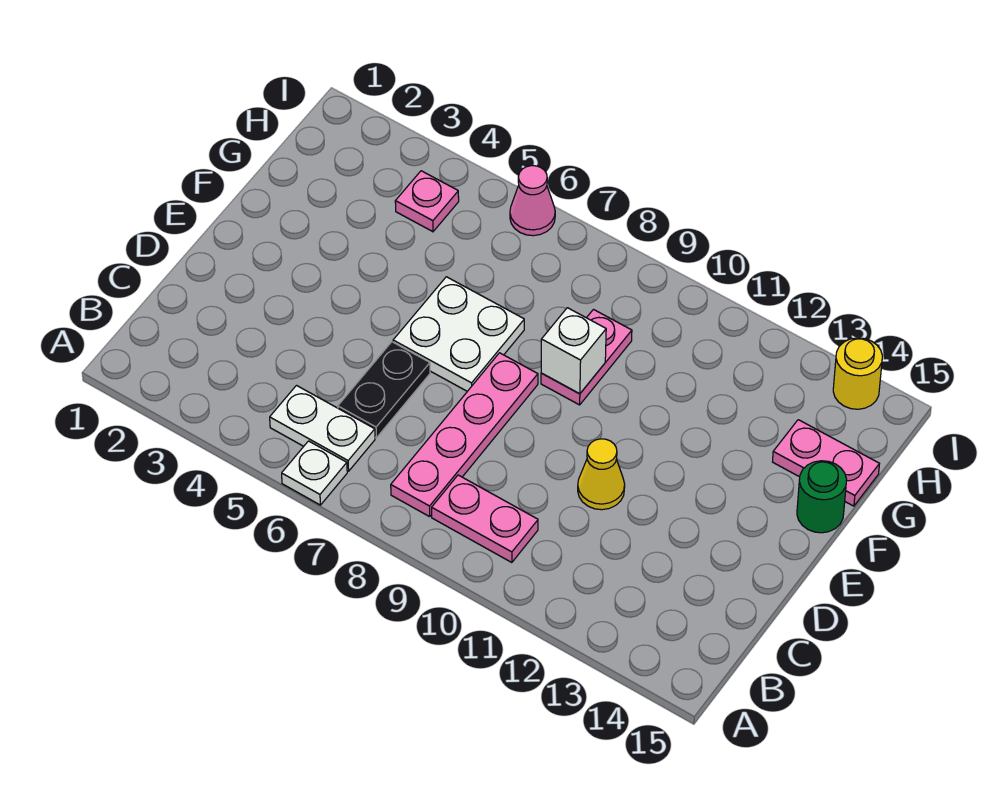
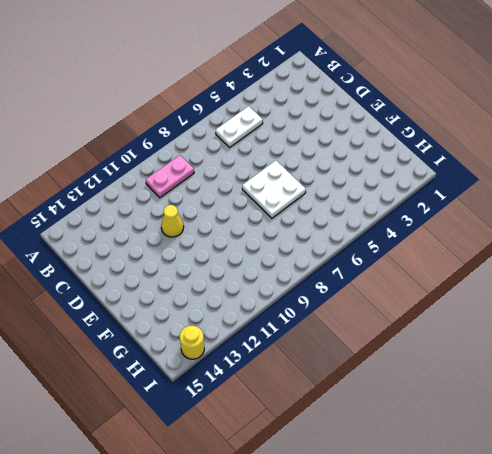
none -> white plate A6 level 1
none -> pink plate B8:E8 level 1
none -> black plate C6:D6 level 1

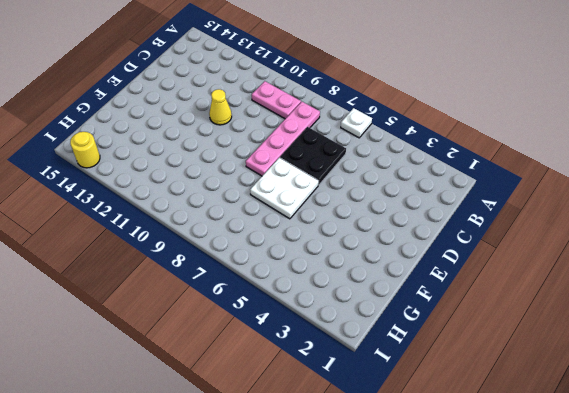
black plate C6:D7 level 1 -> black plate C6:D6 level 1
none -> white plate B5:B6 level 1
none -> pink plate F9:G9 level 1
none -> green round brick F15 level 1

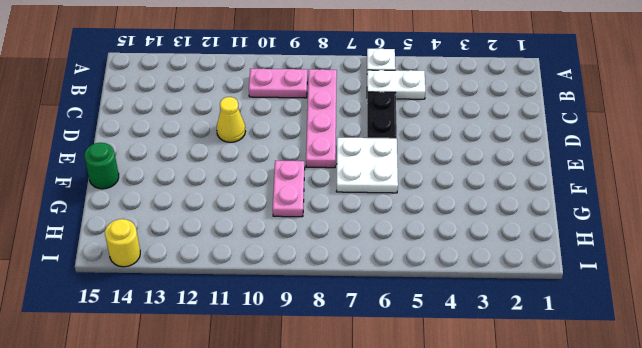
none -> pink plate G14:G15 level 1
none -> pink plate H4 level 1
none -> pink cone I6 level 1

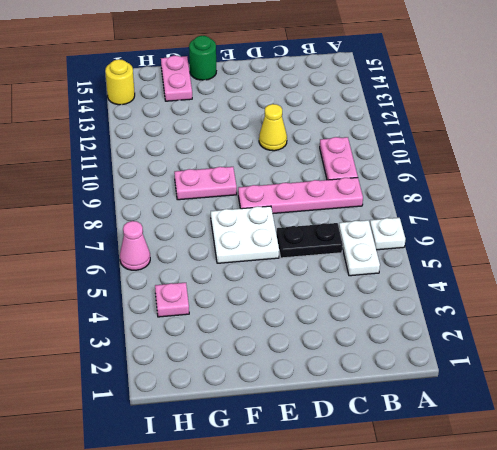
none -> white brick F9 level 2

